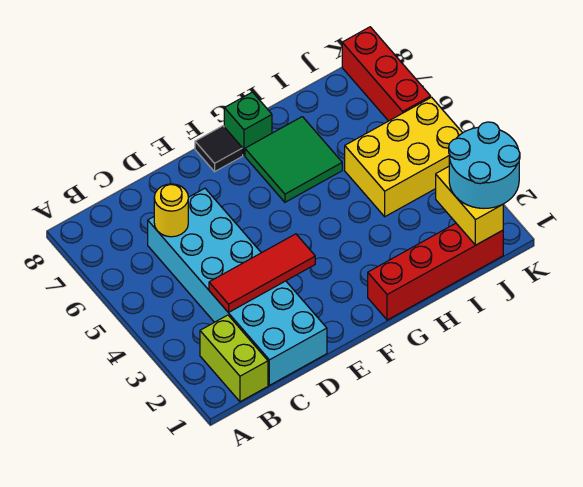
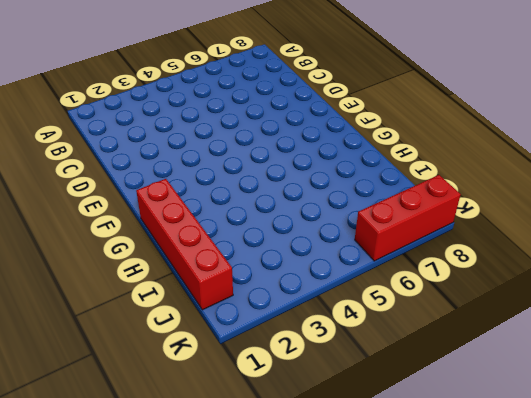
none -> lime brick B1:B2 level 1
none -> cyan brick C1:D6 level 1
none -> black tile F8 level 1

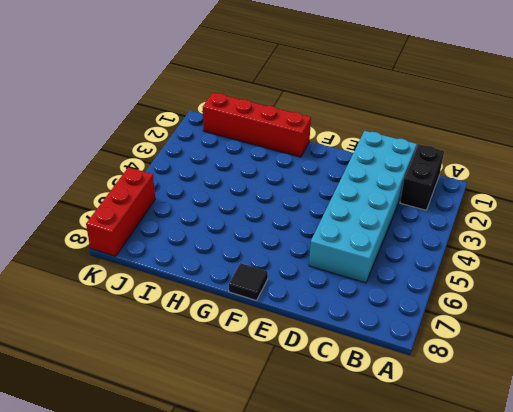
black brick B1:B2 level 1 -> lime brick B1:B2 level 1
none -> green tile G6:H7 level 1
none -> green brick G8 level 1
none -> yellow brick I4:K5 level 1

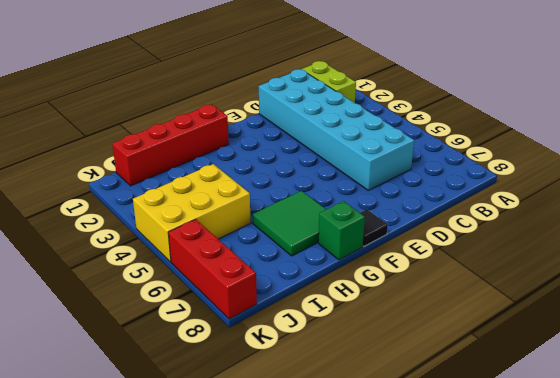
none -> red tile C3:E3 level 2
none -> yellow round brick C6 level 2
none -> yellow brick J1:J2 level 2

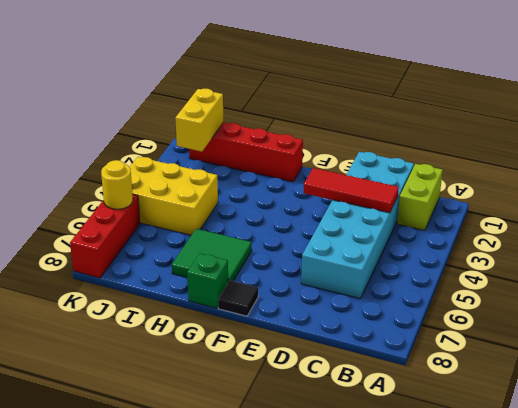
yellow round brick K6 level 2 -> yellow round brick C6 level 2
none -> cyan round brick J1:K2 level 3

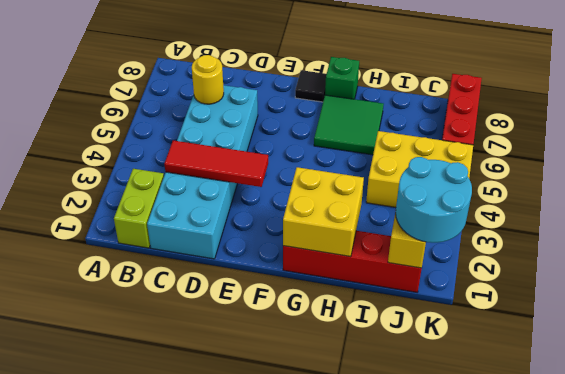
yellow brick G1:H2 level 2 -> none

